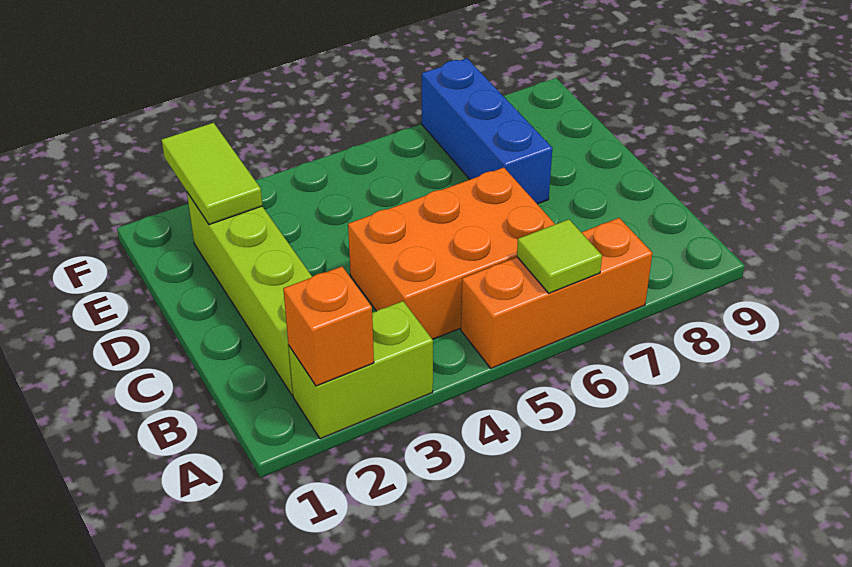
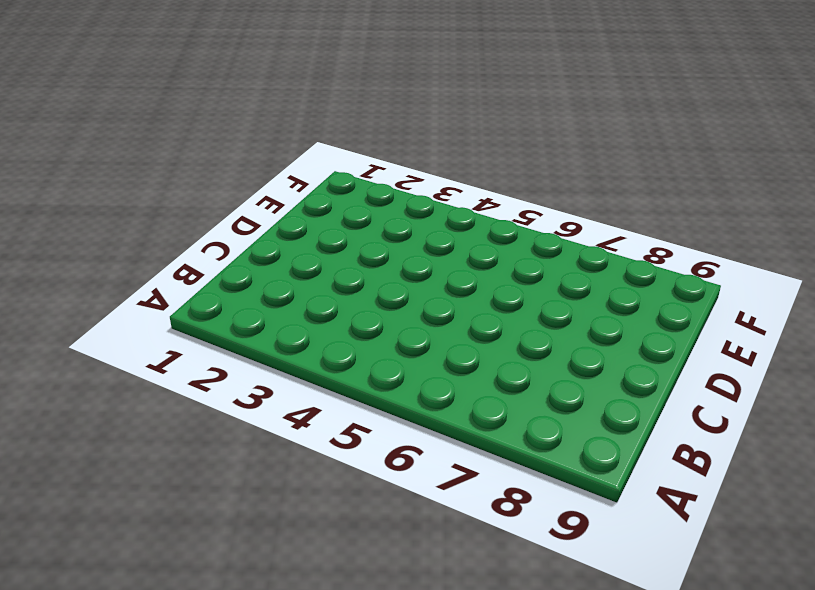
none -> lime brick A2:A3 level 1
none -> orange brick A5:A7 level 1

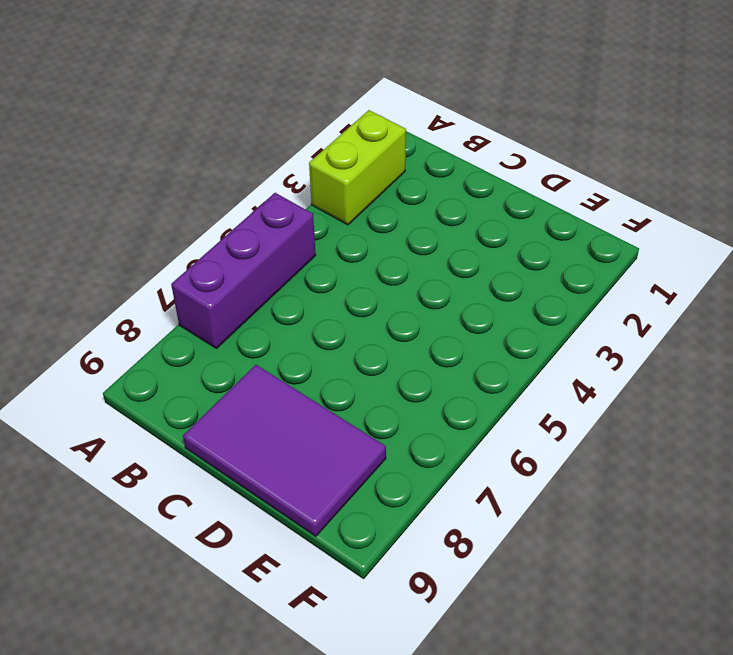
purple brick A5:A7 level 1 -> orange brick A5:A7 level 1
purple tile C8:E9 level 1 -> none
none -> lime brick B2:E2 level 1
none -> orange brick B4:C6 level 1

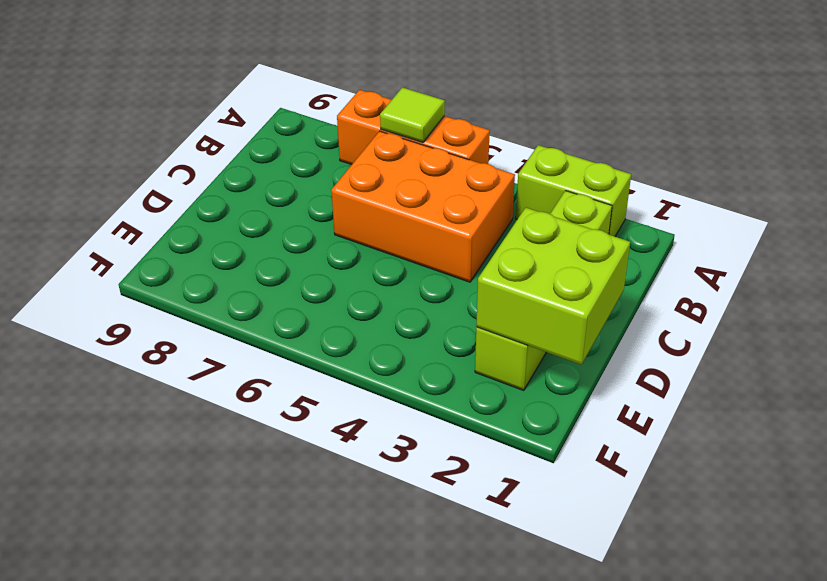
lime brick D1:E2 level 2 -> lime tile E2:F2 level 2
none -> blue brick D7:F7 level 1
none -> orange brick A2 level 2

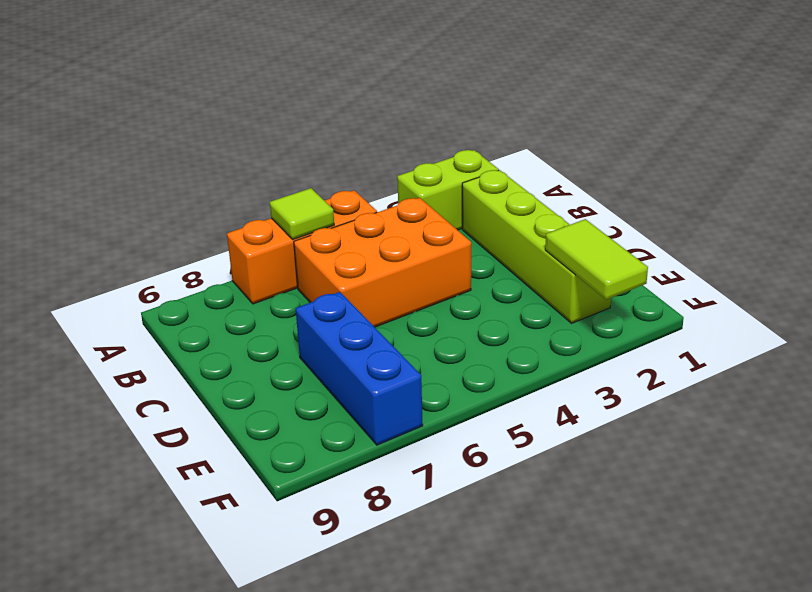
none -> orange brick A2 level 2

